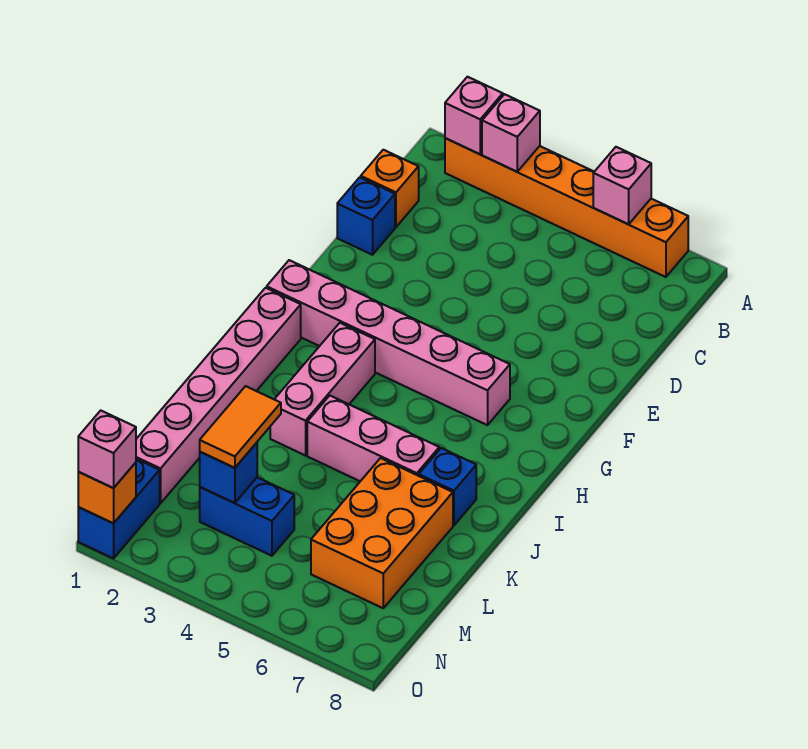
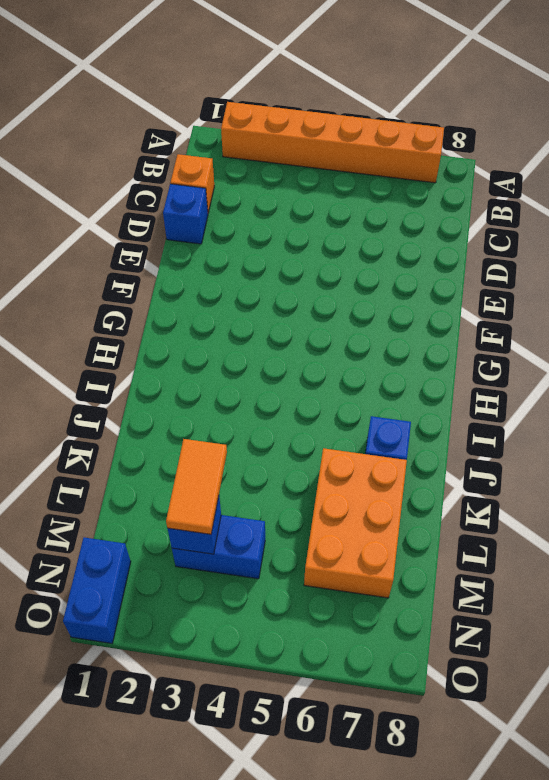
none -> pink brick G1:G6 level 1
none -> pink brick H1:M1 level 1
none -> pink brick H3:J3 level 1

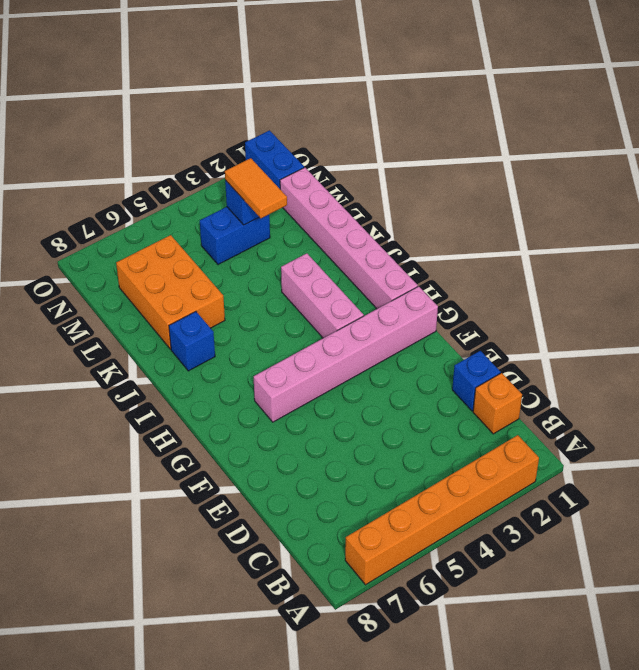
none -> pink brick J4:J6 level 1
none -> pink brick A2 level 2
none -> pink brick A3 level 2

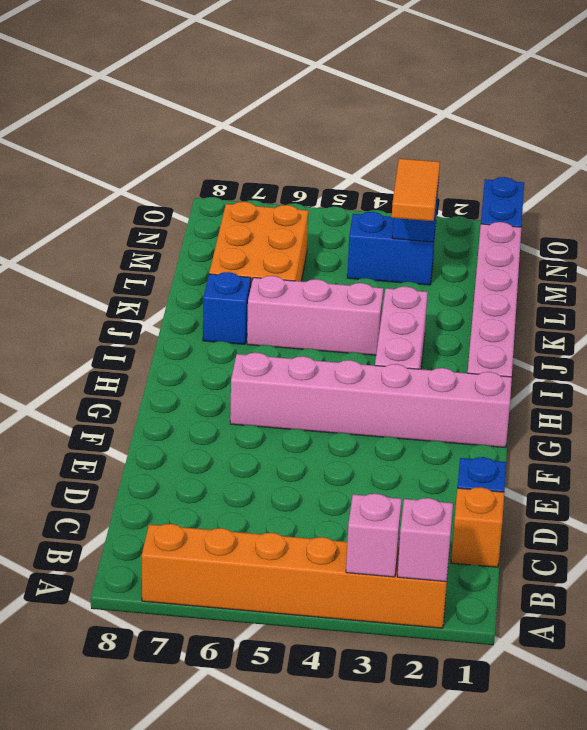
none -> pink brick A6 level 2
none -> orange brick O1 level 2
none -> pink brick O1 level 3

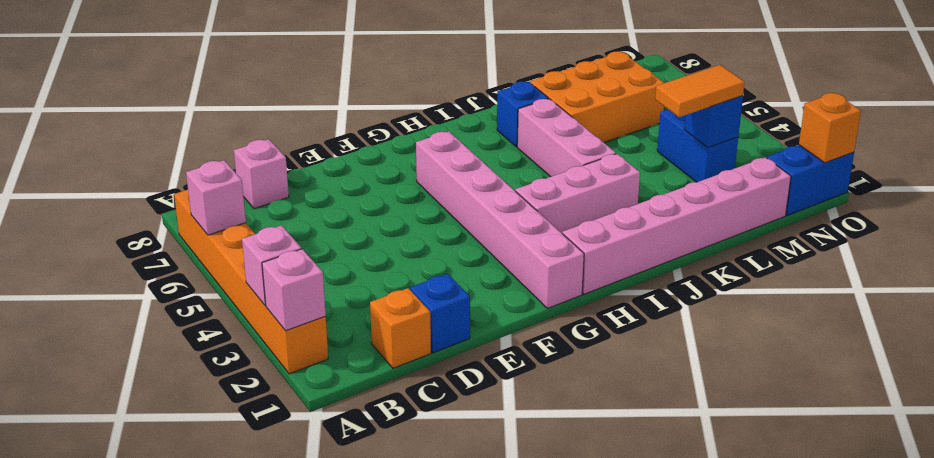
pink brick C8 level 1 -> pink brick O1 level 3

